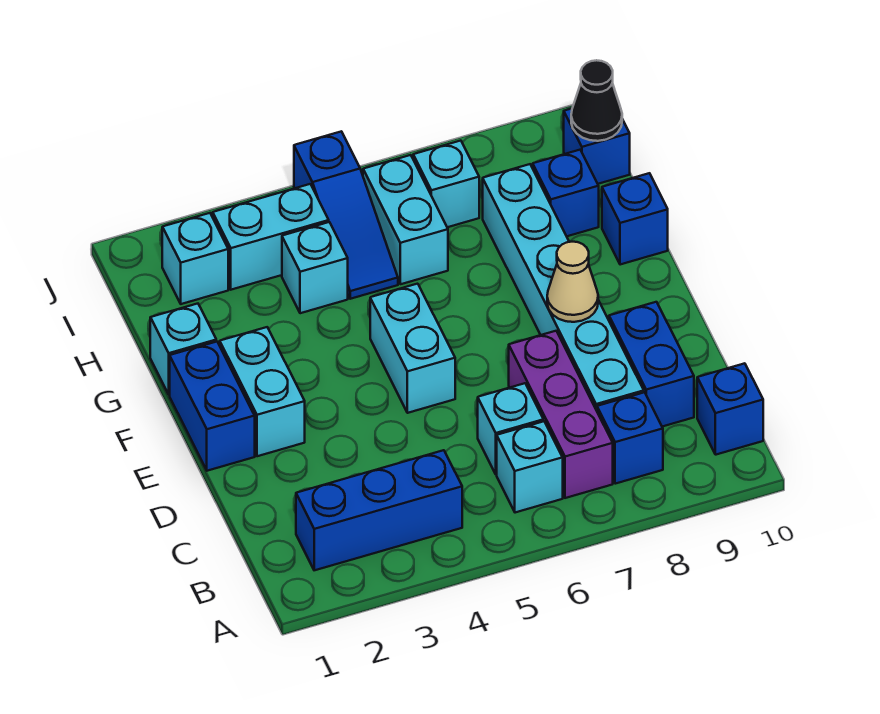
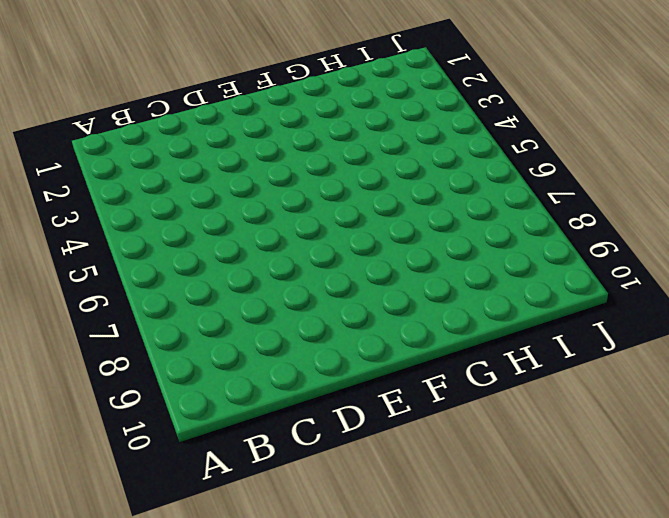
none -> blue brick B2:B4 level 1
none -> cyan brick B6 level 1
none -> purple brick B7:D7 level 1

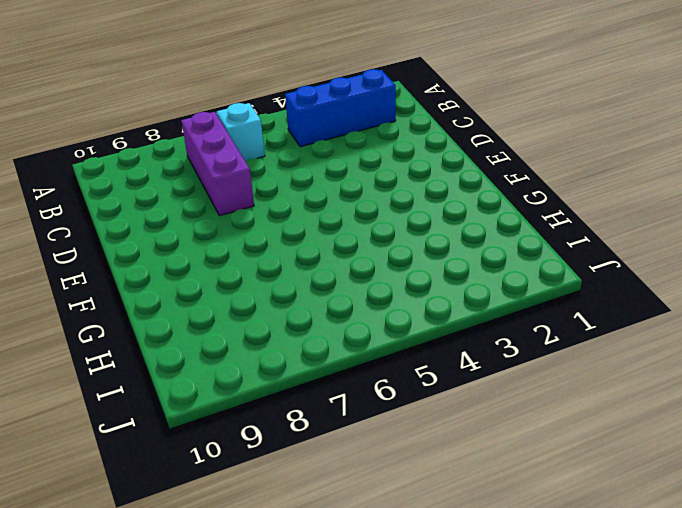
none -> blue brick B8 level 1
none -> blue brick B10 level 1
none -> cyan brick C6 level 1

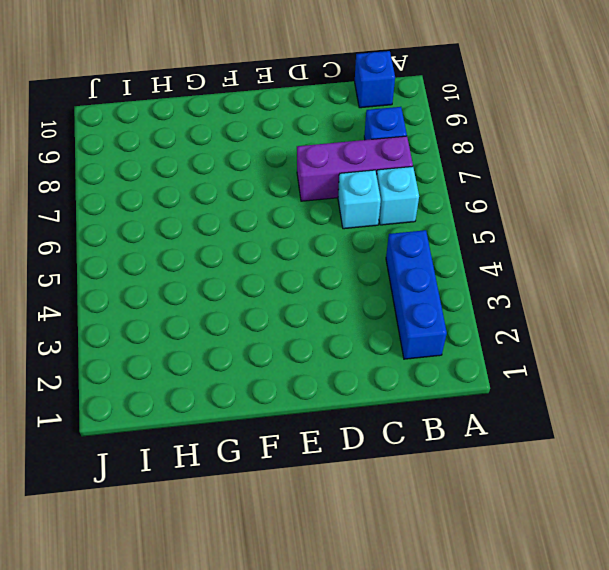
none -> cyan brick C8:H8 level 1
none -> blue brick C9:D9 level 1
none -> blue brick E1:F1 level 1

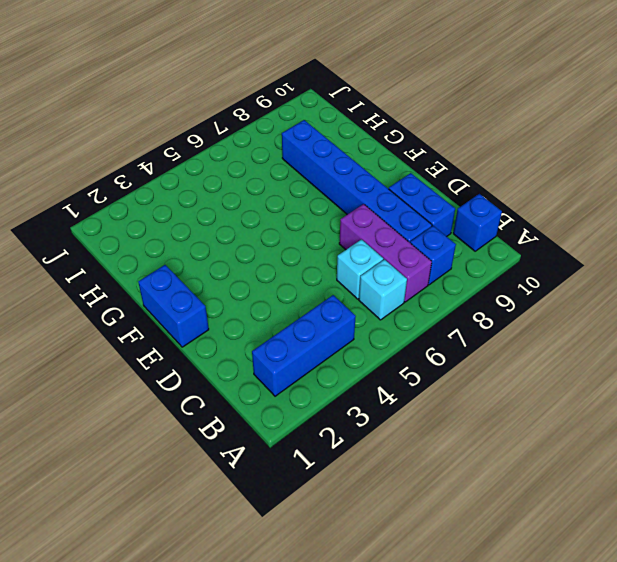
blue brick C8:H8 level 1 -> cyan brick C8:H8 level 1
none -> cyan brick E2:F2 level 1
none -> cyan brick E5:F5 level 1
none -> cyan brick G1 level 1

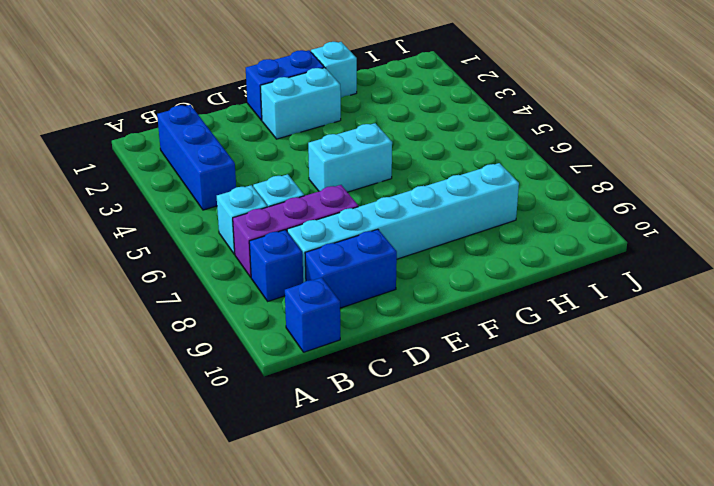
none -> blue brick G10 level 1
none -> cyan brick H4 level 1
none -> blue slope H5:J5 level 1 top J

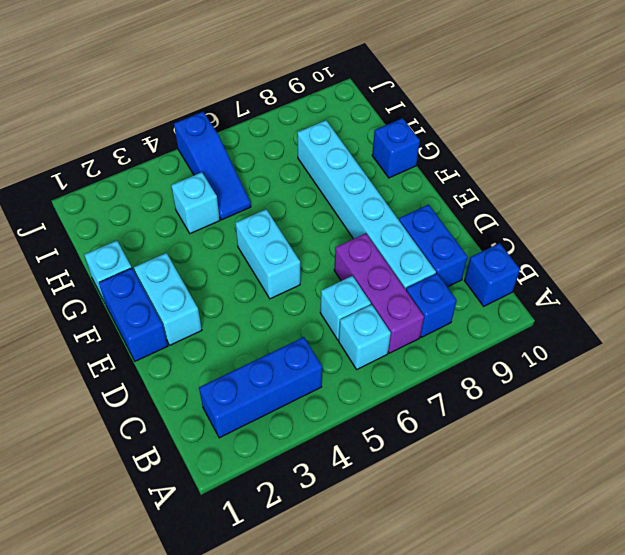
none -> cyan brick H6:I6 level 1
none -> blue brick H9 level 1
none -> cyan brick I2 level 1

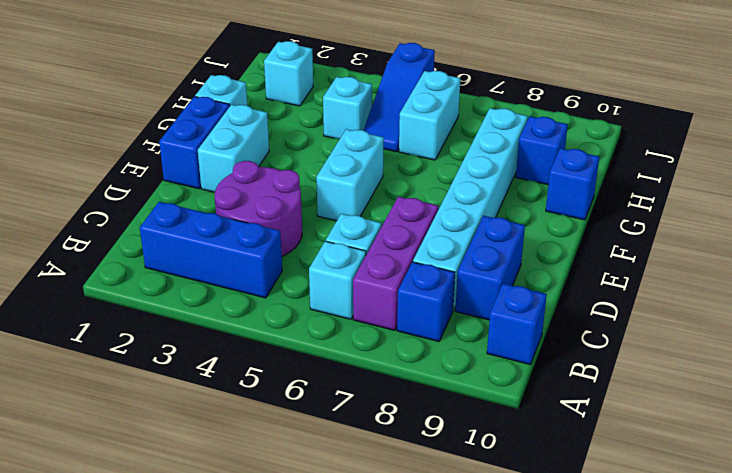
purple round brick C3:D4 level 1 -> none
none -> cyan brick I3:I4 level 1
none -> cyan brick I7 level 1
none -> blue brick I10 level 1

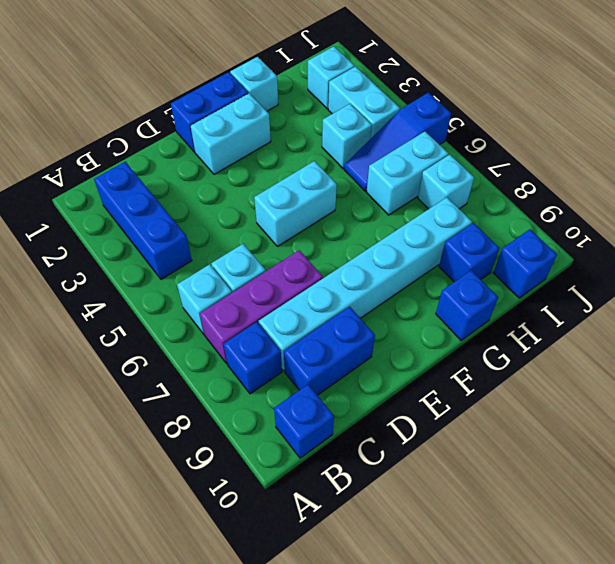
none -> tan cone E8 level 2
none -> black cone I10 level 2

